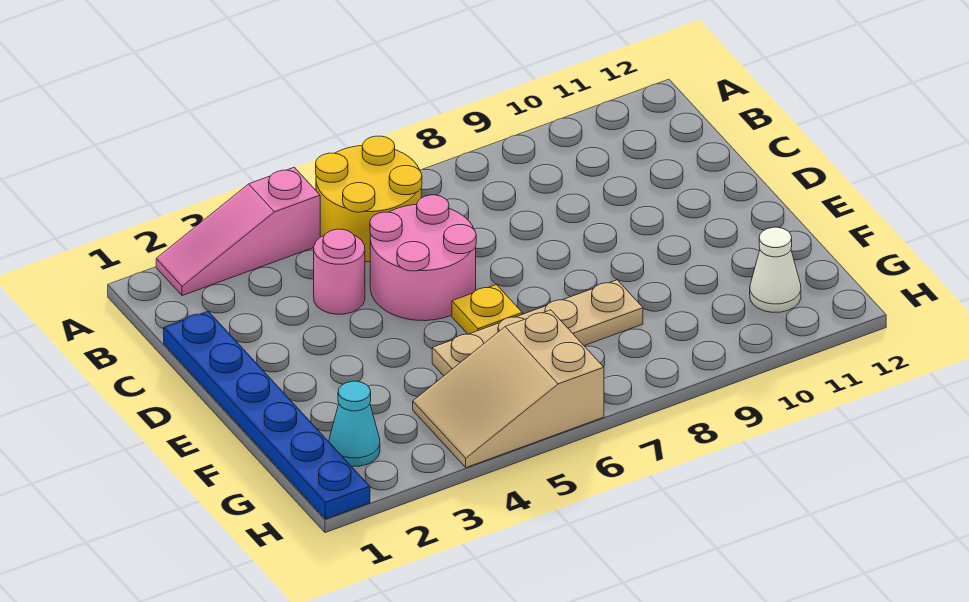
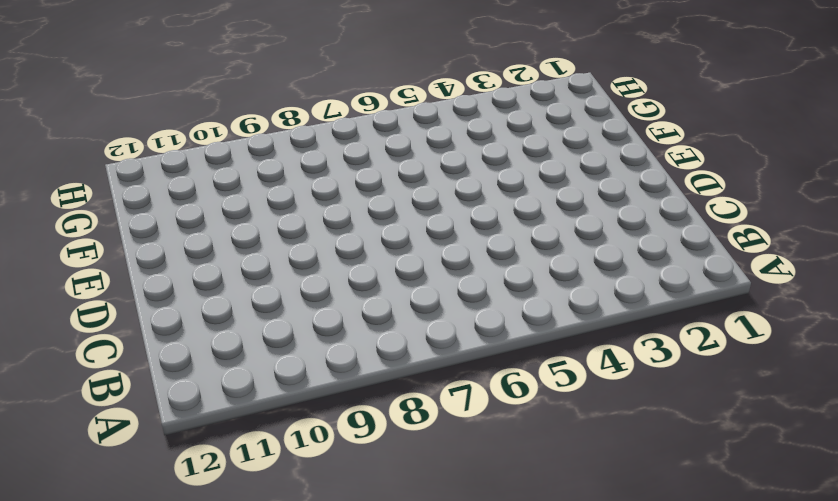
none -> pink slope A2:A4 level 1 top 4
none -> yellow round brick A5:B6 level 1

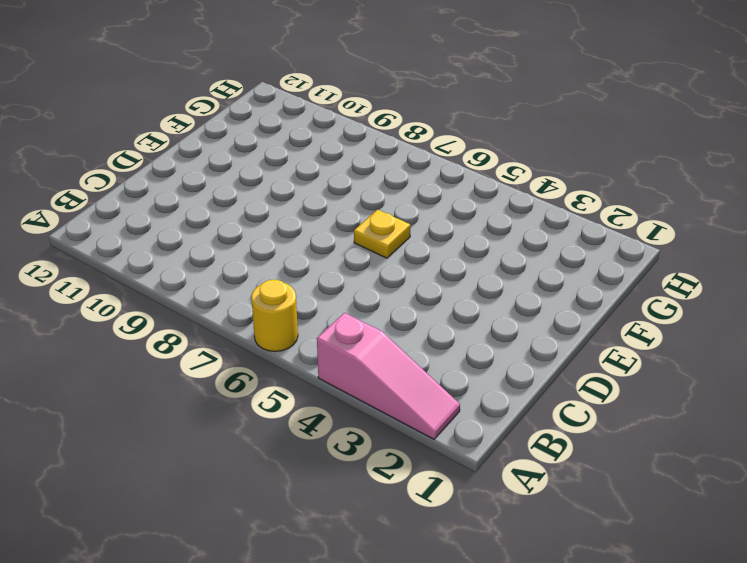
yellow round brick A6 level 1 -> yellow round brick A5:B6 level 1
none -> blue plate C1:H1 level 1
none -> pink round brick C4 level 1

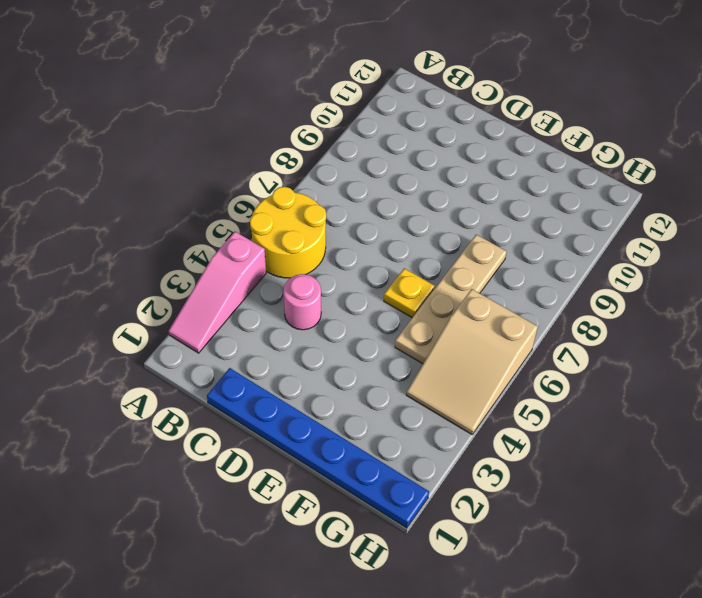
none -> pink round brick C5:D6 level 1
none -> cyan cone G2 level 1

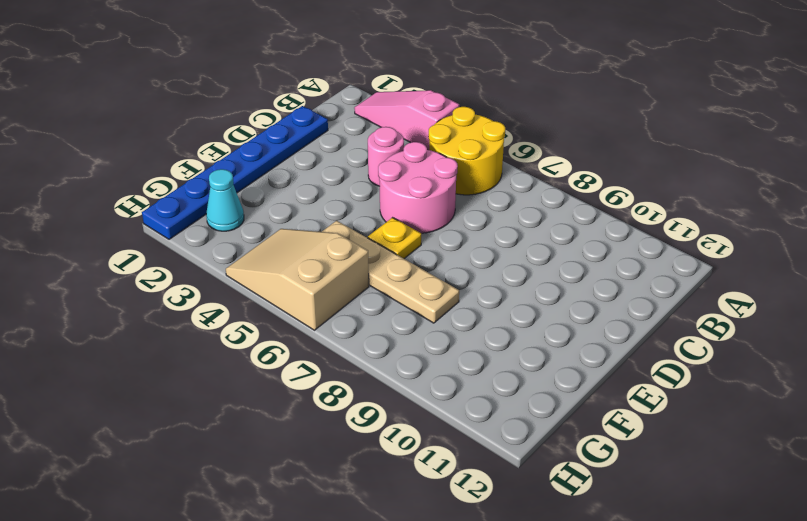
none -> white cone G11 level 1

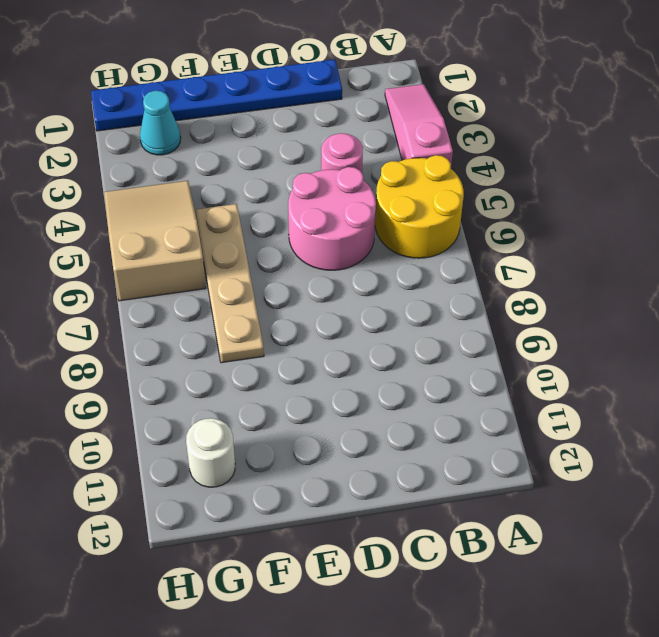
white round brick G11 level 1 -> white cone G11 level 1
none -> yellow plate E6 level 1

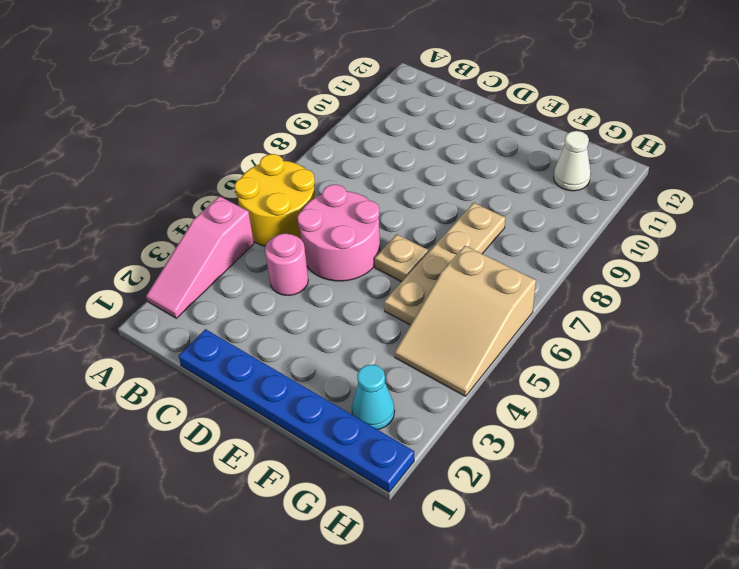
tan plate E6 level 1 -> yellow plate E6 level 1

